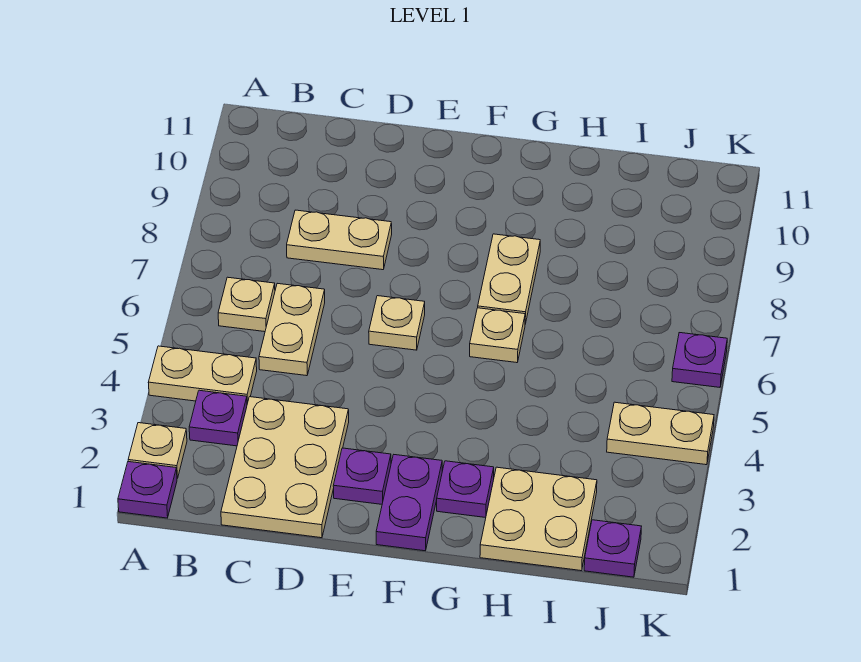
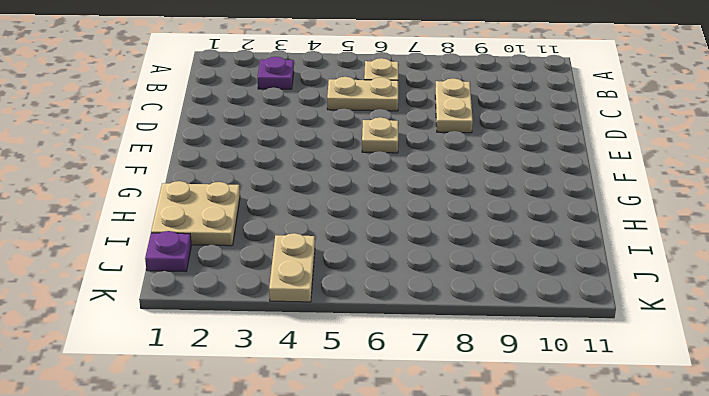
none -> purple plate A1 level 1
none -> tan plate A2 level 1
none -> tan plate A4:B4 level 1

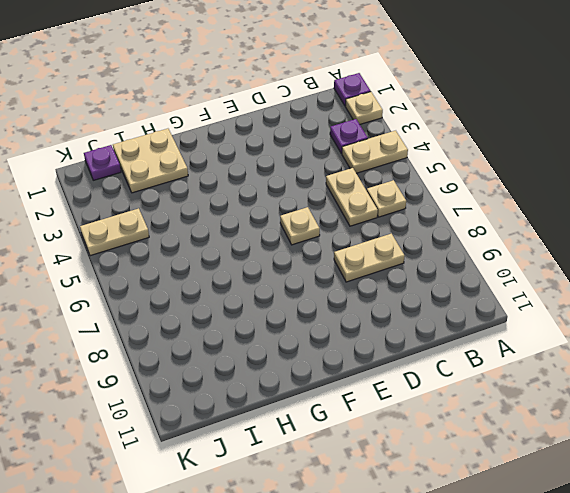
none -> tan plate C1:D3 level 1
none -> purple plate E2 level 1
none -> purple plate F1:F2 level 1

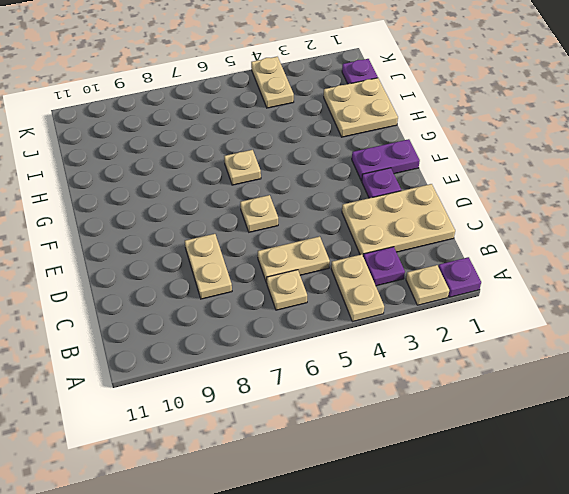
none -> purple plate G2 level 1
none -> tan plate G7:G8 level 1
none -> purple plate K6 level 1

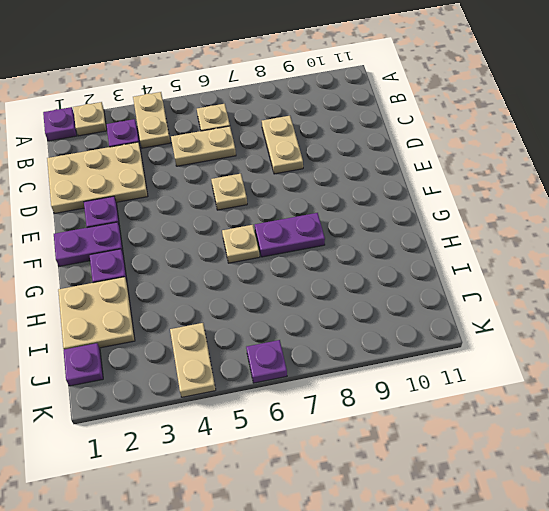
purple plate G7:G8 level 1 -> tan plate G7:G8 level 1

